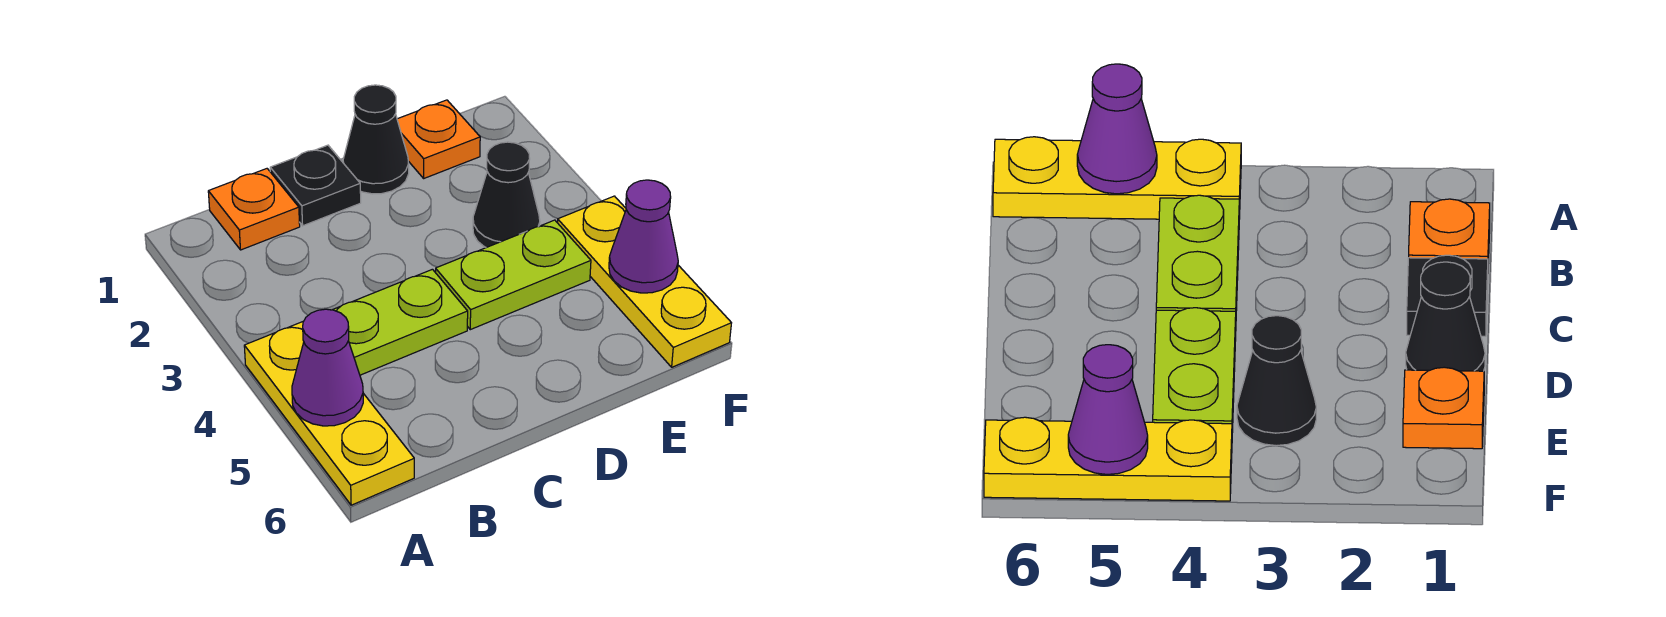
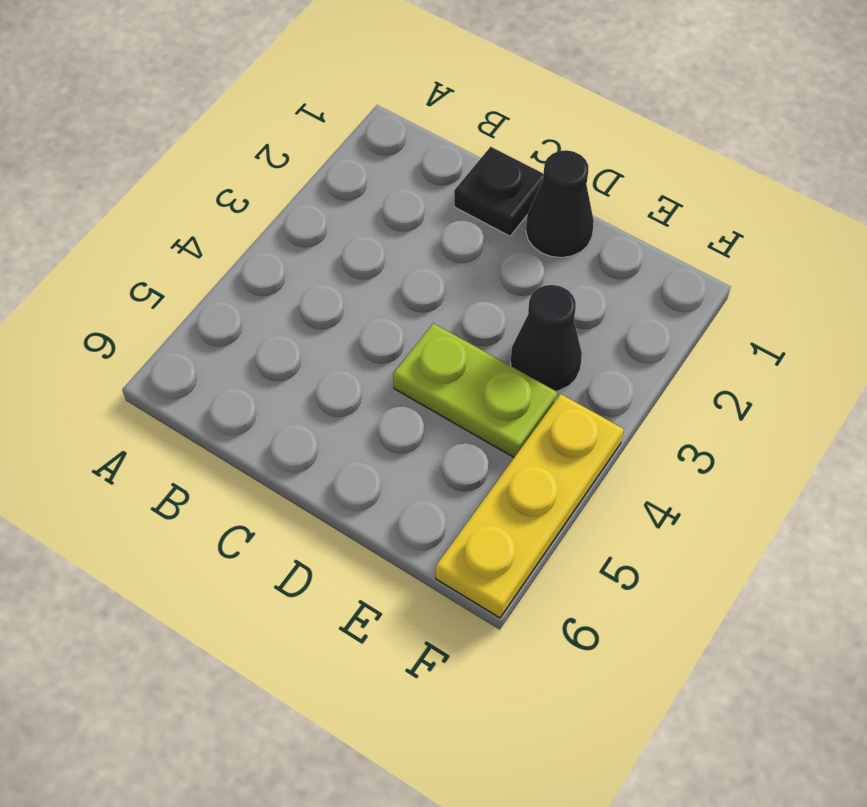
none -> yellow plate A4:A6 level 1
none -> orange plate B1 level 1

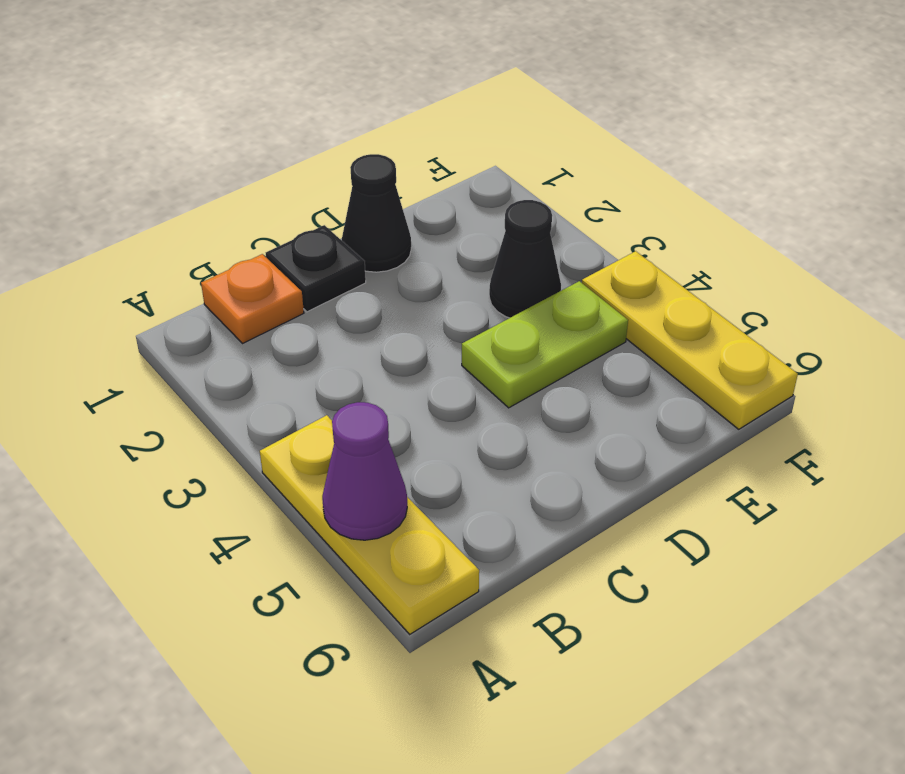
none -> lime plate B4:C4 level 1
none -> orange plate E1 level 1

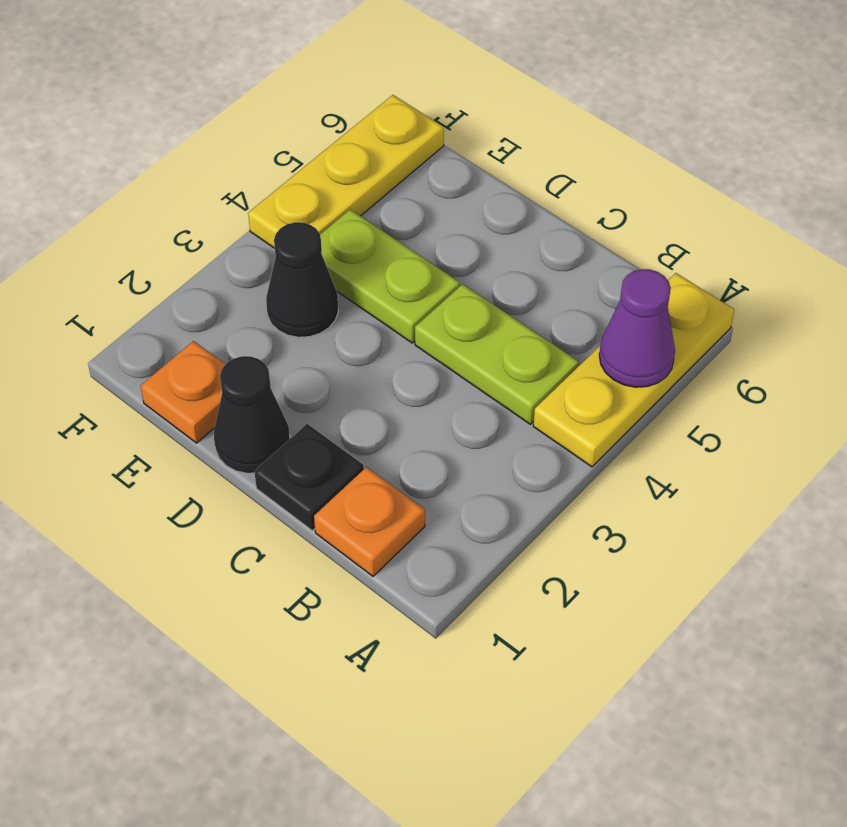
none -> purple cone F5 level 2

